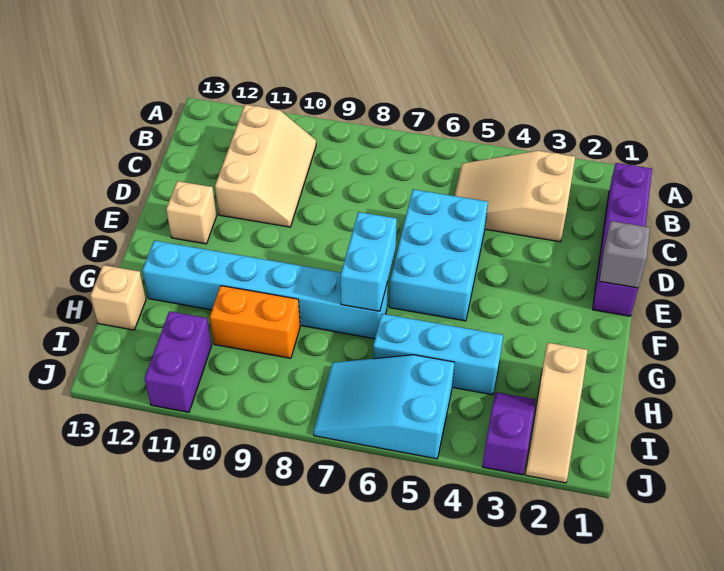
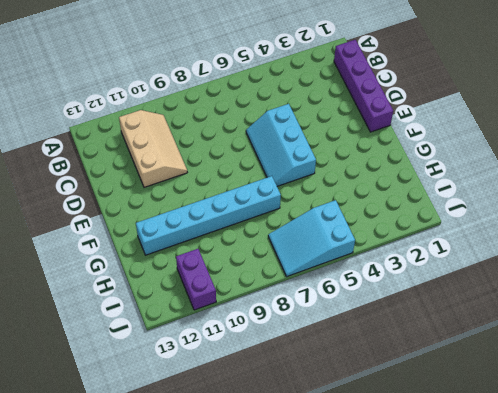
cyan slope D5:F6 level 1 top 5 -> cyan brick D5:F6 level 1
none -> tan slope B3:C5 level 1 top 3
none -> tan brick E12 level 1
none -> tan slope H2:J2 level 1 top H

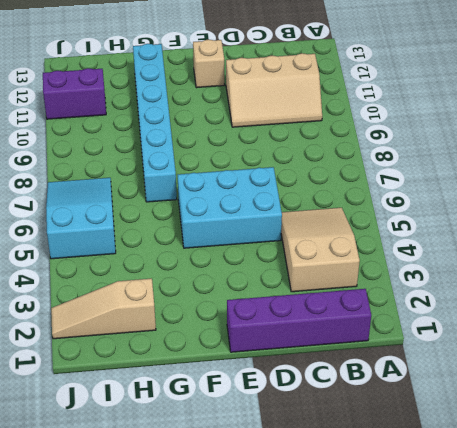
none -> cyan brick H4:H6 level 1
none -> orange brick H9:H10 level 1
none -> tan brick H13 level 1

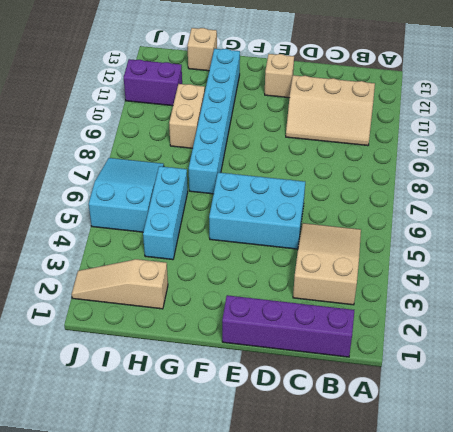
tan brick H9:H10 level 1 -> orange brick H9:H10 level 1
none -> purple slope I3:J3 level 1 top J
none -> grey brick E1 level 2
none -> cyan brick F7:G7 level 2

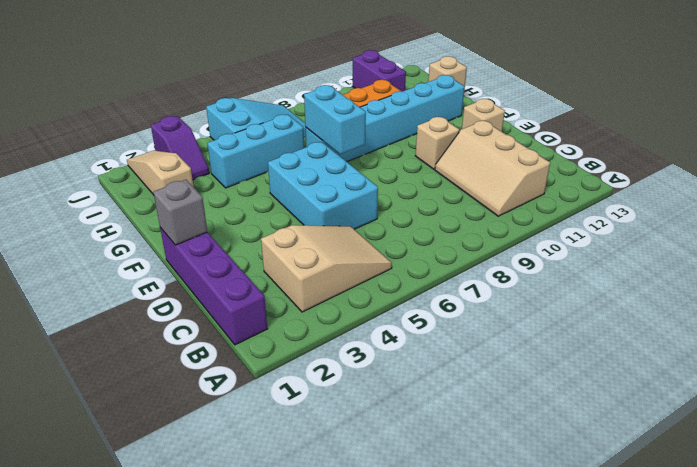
tan brick E10 level 1 -> none

